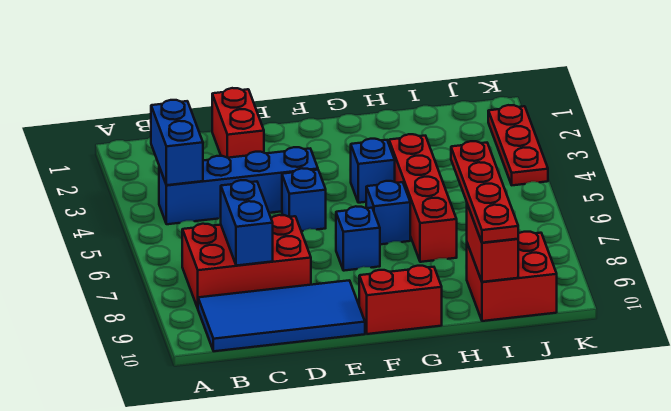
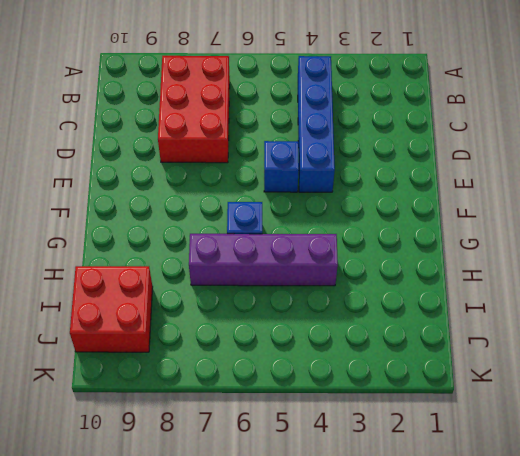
purple brick H4:H7 level 1 -> red brick H4:H7 level 1
none -> blue tile B9:E10 level 1
none -> red brick D1:D2 level 1
none -> blue brick F7 level 1

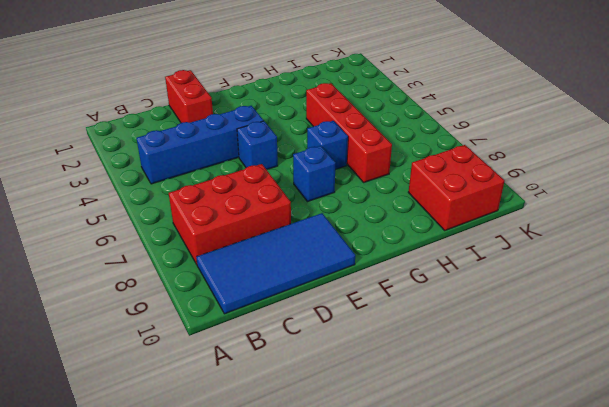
none -> red brick F10:G10 level 1
none -> blue brick G4 level 1
none -> red plate K2:K4 level 1

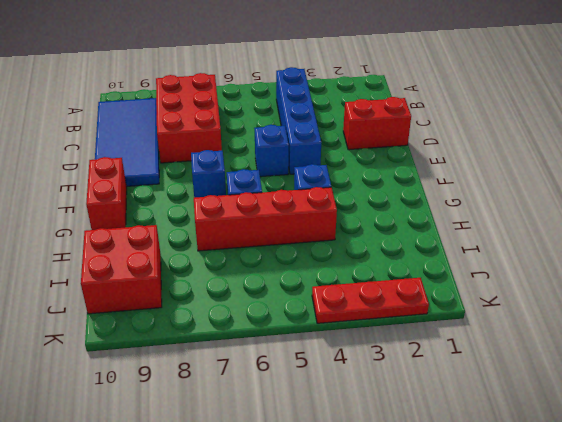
none -> blue brick B3:B4 level 2
none -> blue brick C7:C8 level 2
none -> red brick I9:I10 level 2

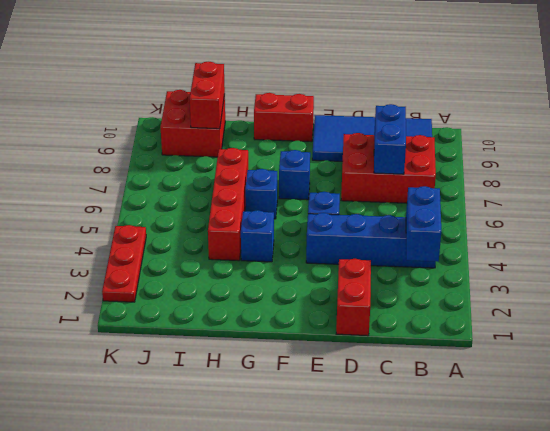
none -> red plate I7:I10 level 3

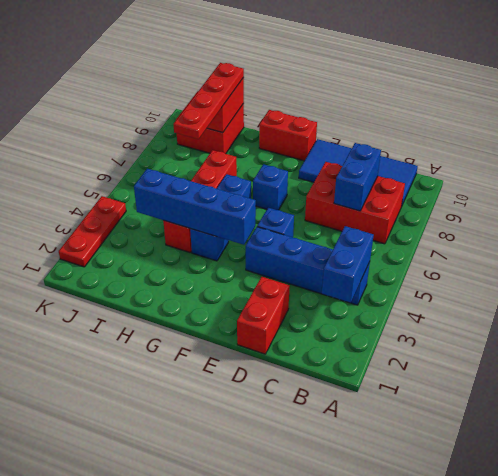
blue brick F4:I4 level 2 -> none

